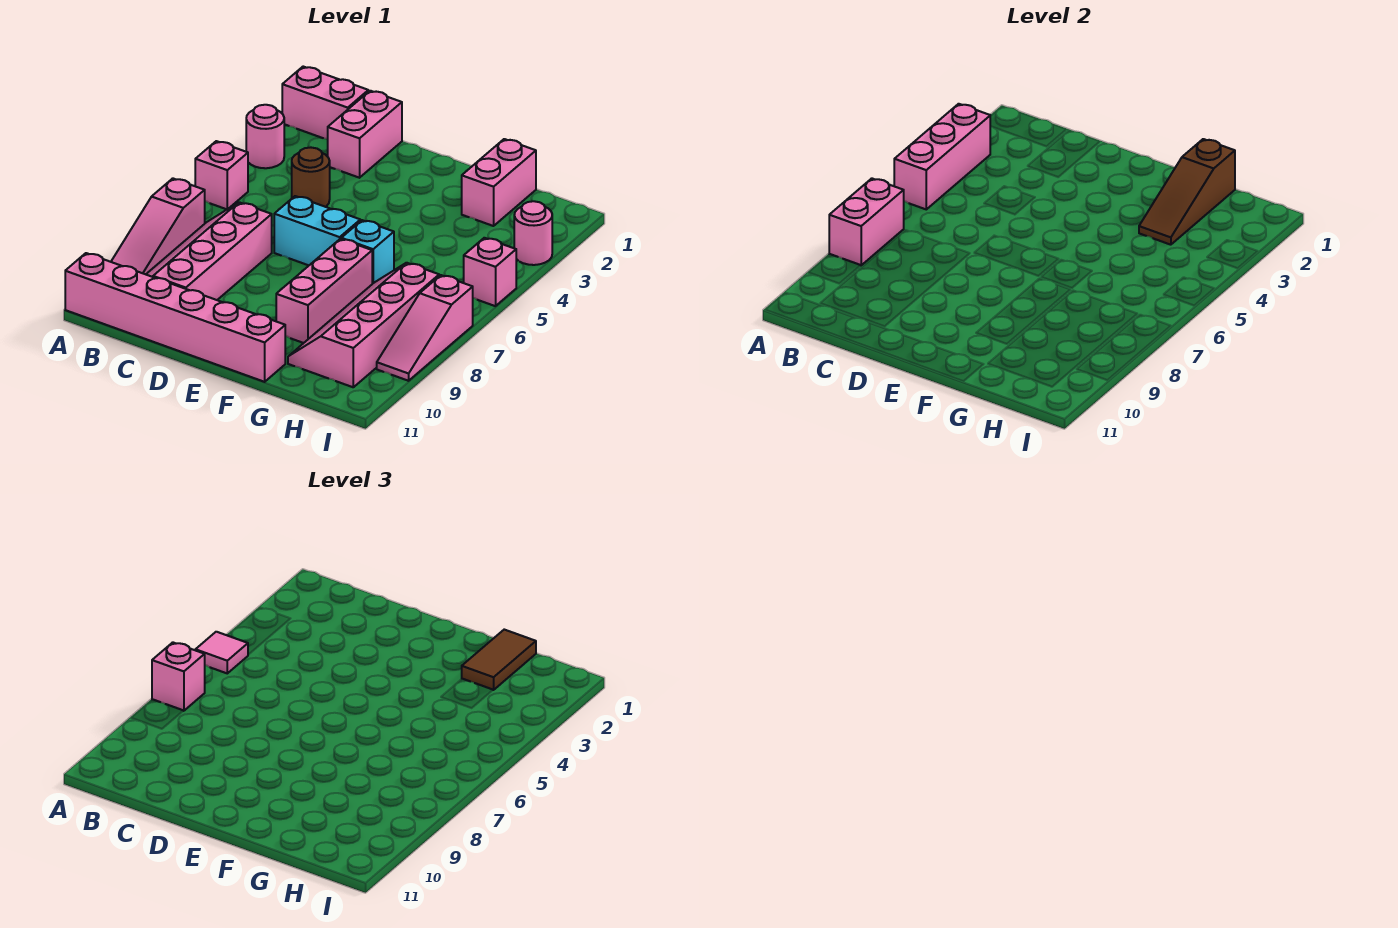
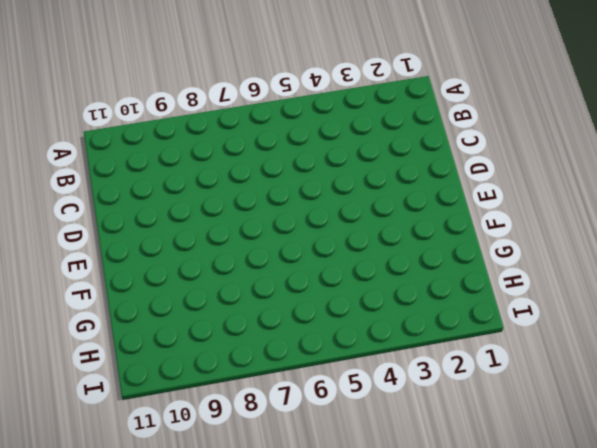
none -> pink brick A1:B1 level 1
none -> pink round brick A3 level 1
none -> pink brick A5 level 1

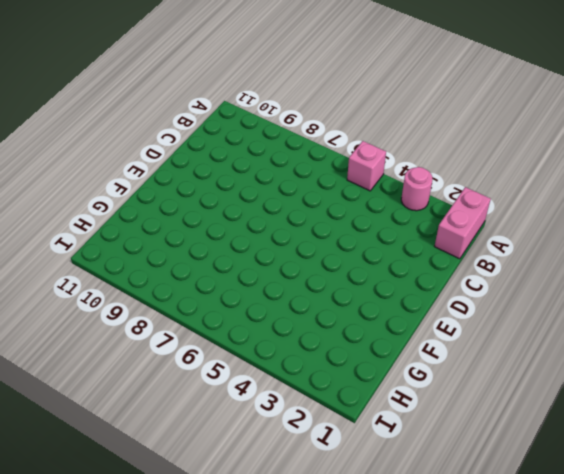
none -> pink slope A7:A9 level 1 top 7
none -> pink brick A11:F11 level 1
none -> pink slope B7:C10 level 1 top C

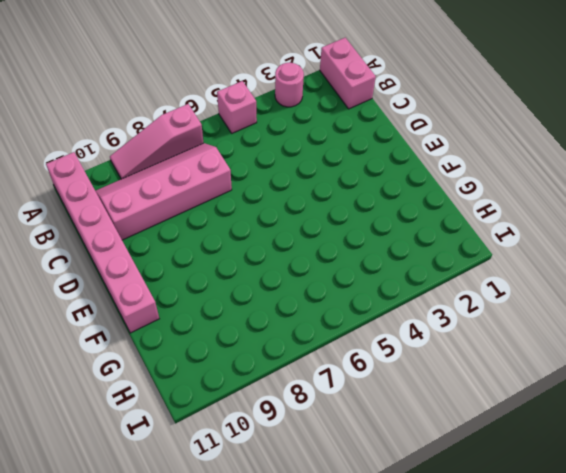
none -> pink brick C1:C2 level 1
none -> brown round brick C4 level 1
none -> cyan brick D6:E6 level 1

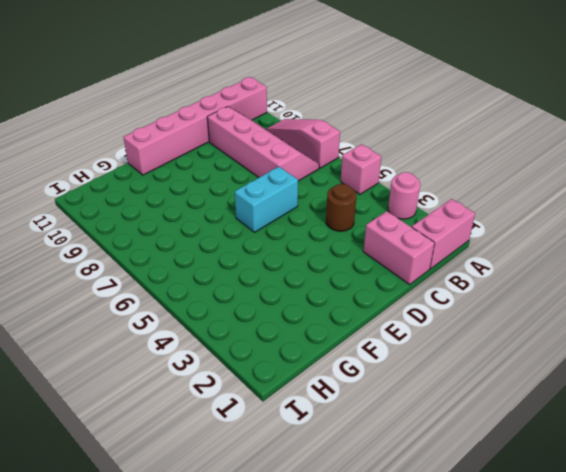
none -> cyan brick F6 level 1
none -> pink brick F7:F9 level 1
none -> pink brick G1:G2 level 1

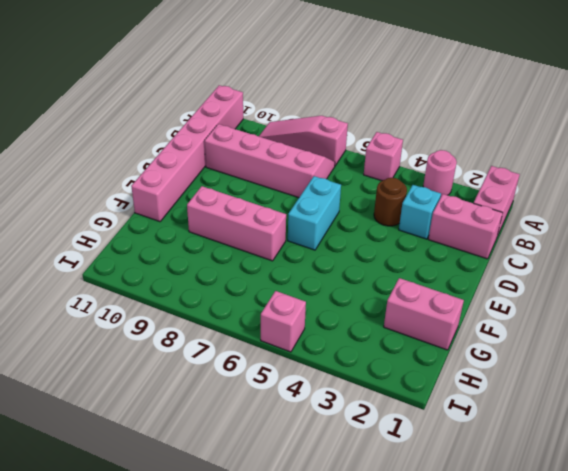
cyan brick C3 level 1 -> cyan brick F6 level 1
none -> pink slope G7:H10 level 1 top H
none -> pink round brick I3 level 1
none -> pink slope I7:I9 level 1 top 7

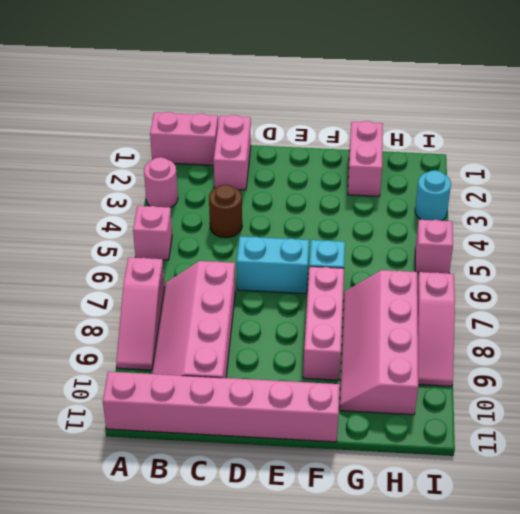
cyan round brick I3 level 1 -> pink round brick I3 level 1
none -> pink brick A3:A5 level 2
none -> pink brick A7:A8 level 2
none -> brown slope G1:G3 level 2 top 1

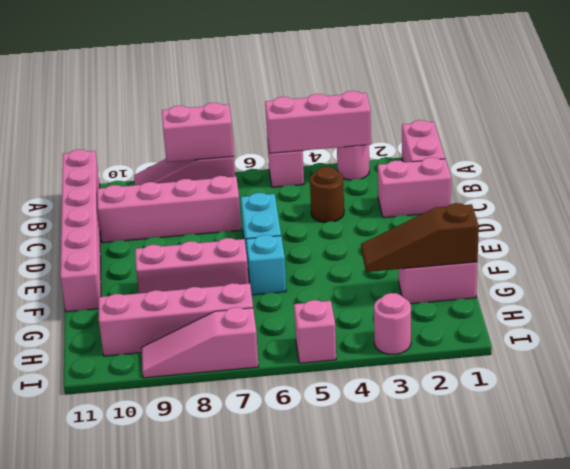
none -> pink tile A5 level 3
none -> pink brick A7 level 3
none -> brown tile G1:G2 level 3

